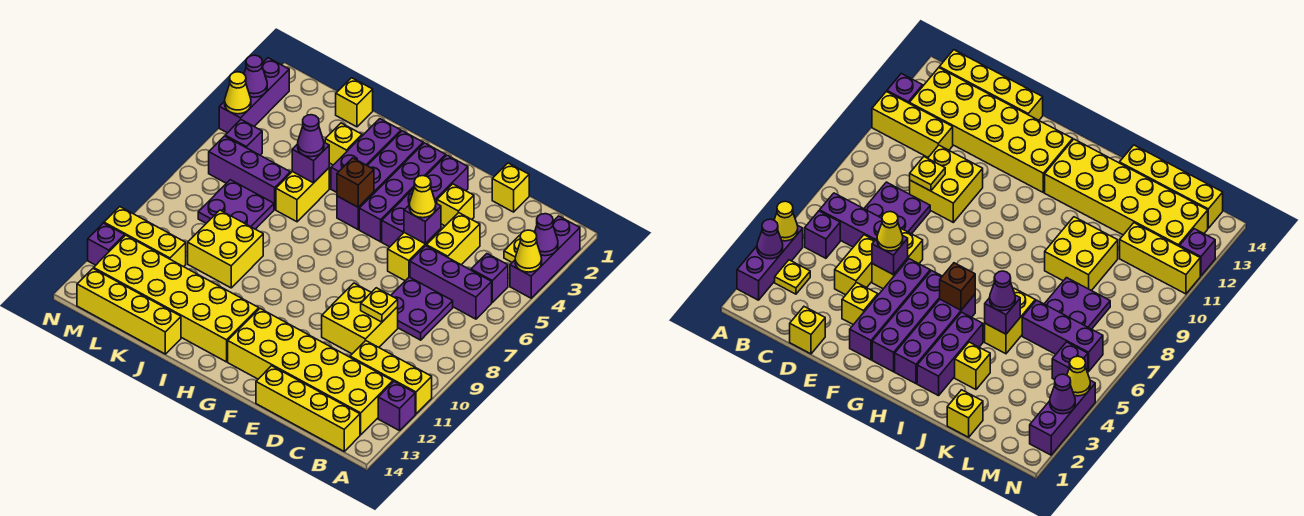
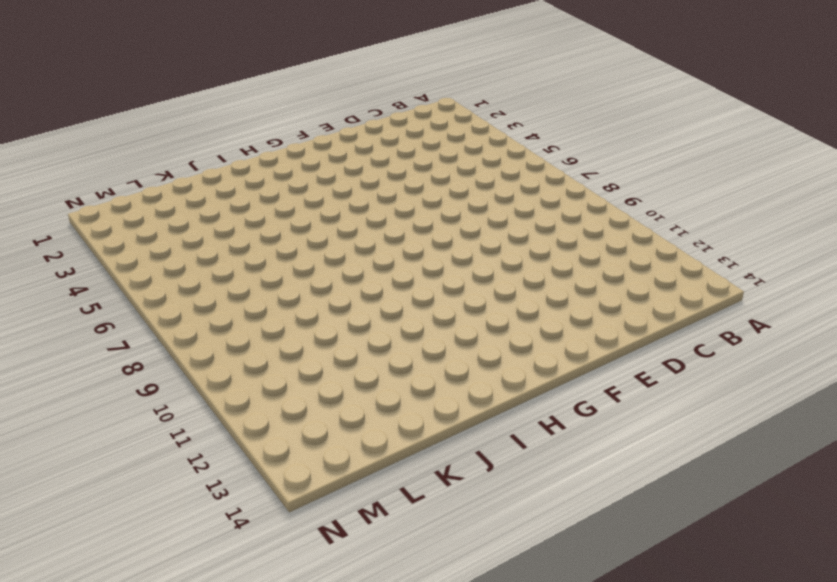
none -> purple brick A2:A4 level 1
none -> yellow brick A11:C11 level 1
none -> purple brick A12 level 1
none -> yellow plate B3 level 1

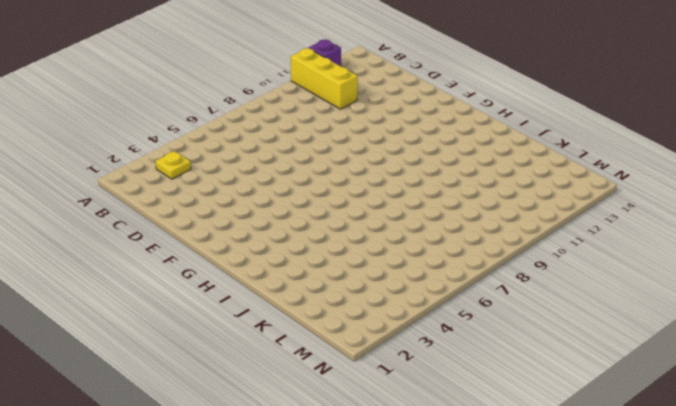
none -> purple brick A2:A4 level 1
none -> purple brick B5 level 1
none -> purple brick B6:D6 level 1
none -> yellow brick B12:G13 level 1

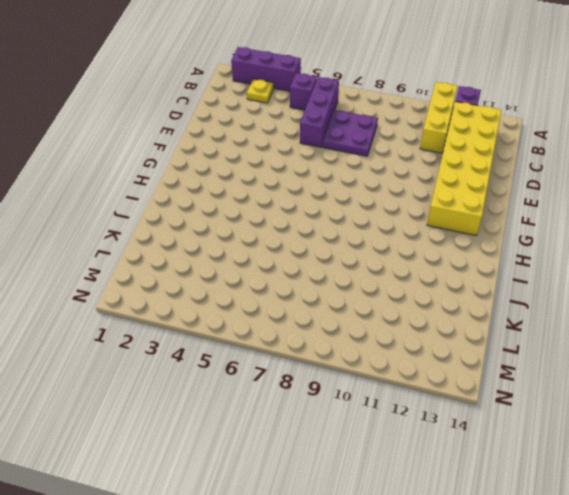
none -> yellow brick B14:E14 level 1
none -> yellow brick D1 level 1
none -> yellow brick D4:D5 level 1
none -> yellow brick D9:E10 level 1

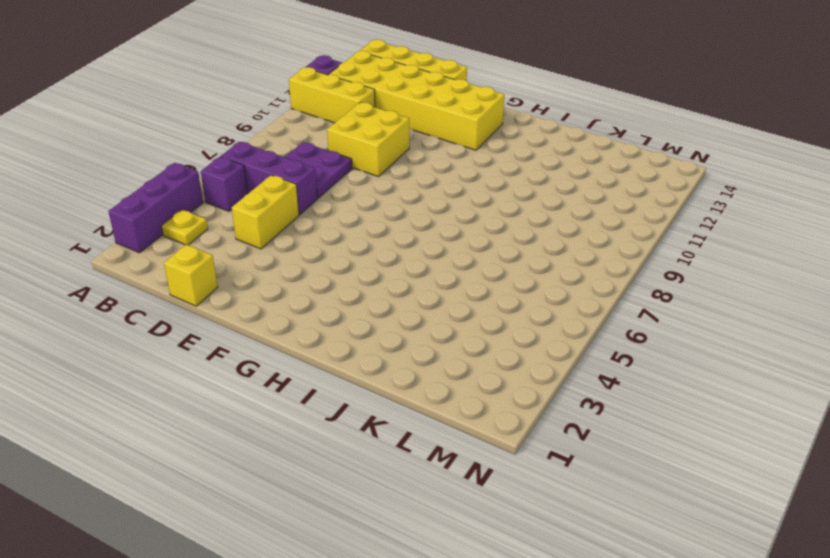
none -> yellow brick E3 level 1
none -> yellow brick E5:E6 level 1
none -> purple brick F2:F5 level 1
none -> purple brick G2:G5 level 1

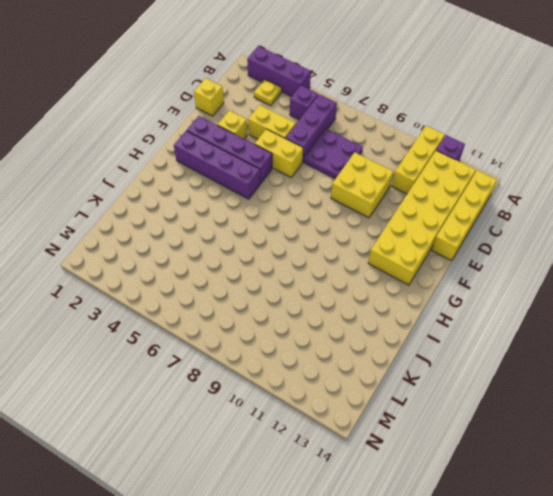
none -> purple brick H2:H5 level 1
none -> yellow brick H12:M13 level 1
none -> purple brick I2:I4 level 1
none -> yellow brick J3 level 1

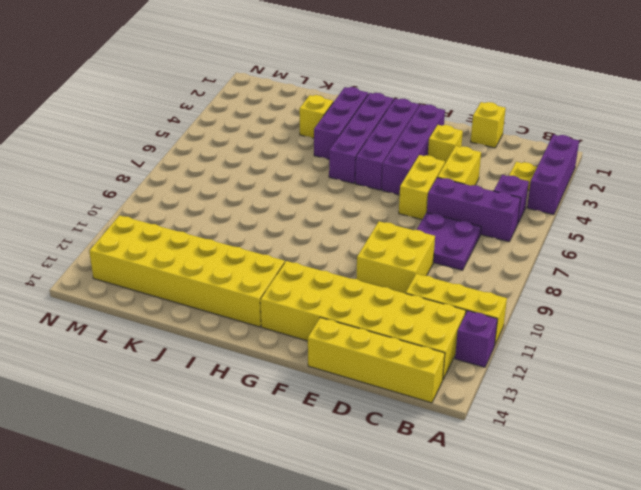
none -> yellow brick J5:J6 level 1
none -> yellow brick J9:K10 level 1
none -> yellow brick J14:M14 level 1
none -> yellow brick K1 level 1

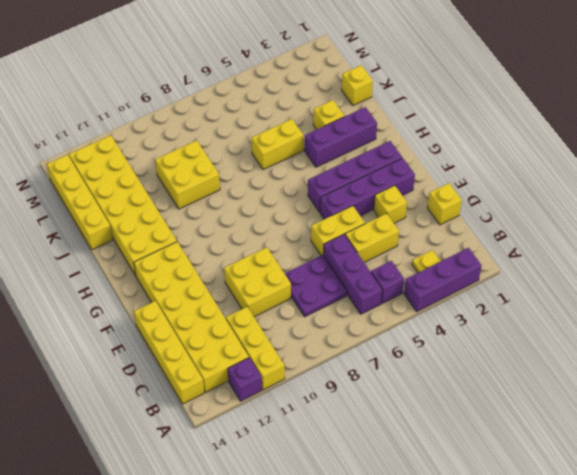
none -> purple brick H2:H5 level 1
none -> purple brick K6:M6 level 1
none -> purple plate K7:L8 level 1
none -> yellow brick L11:N11 level 1

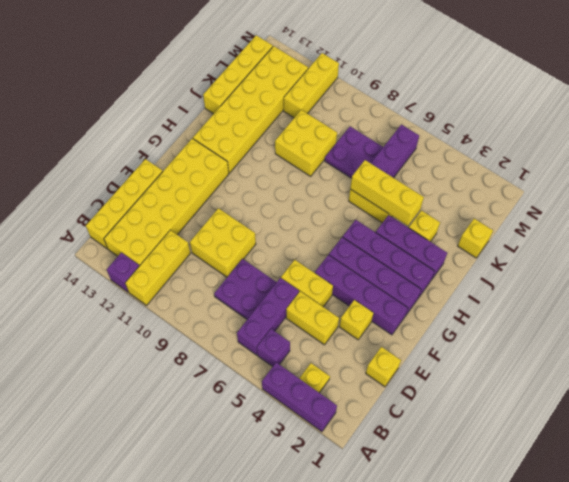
yellow brick J4:J6 level 2 -> purple brick J5 level 2
none -> purple brick M5 level 1
none -> purple brick N2:N4 level 1
none -> purple brick N12 level 1
none -> purple cone A3 level 2

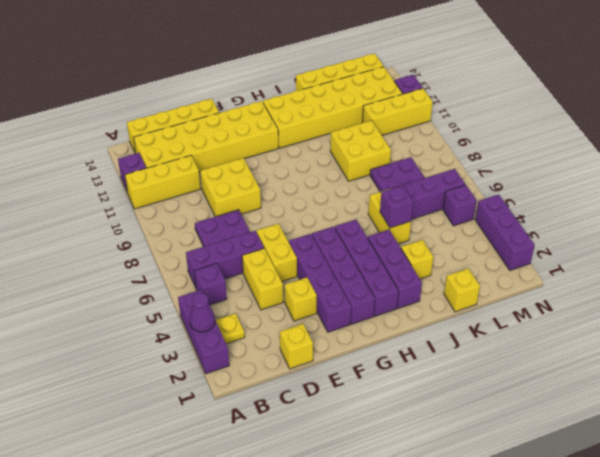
none -> yellow cone A4 level 2
none -> yellow plate D9 level 2
none -> purple brick E5 level 2
none -> brown brick H5 level 2

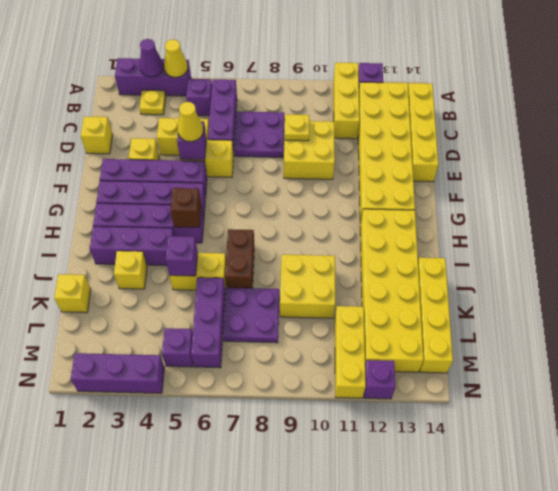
brown brick I7:J7 level 1 -> none
none -> purple cone N3 level 2
none -> yellow cone N4 level 2
none -> purple cone J5 level 3

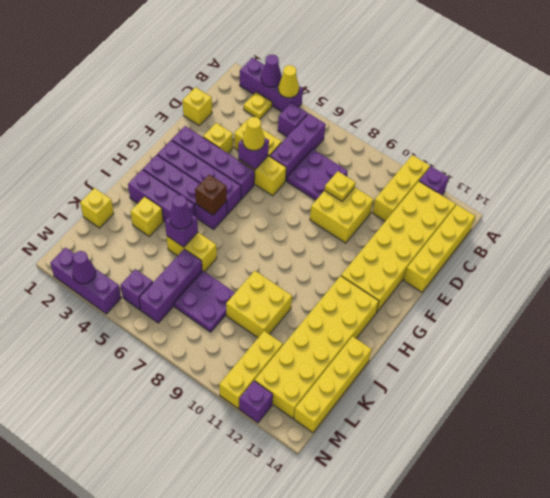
none -> yellow cone N4 level 2

